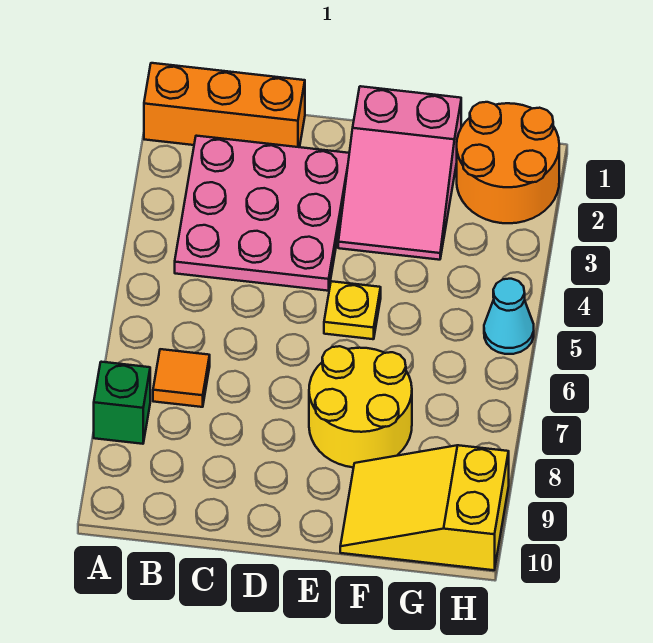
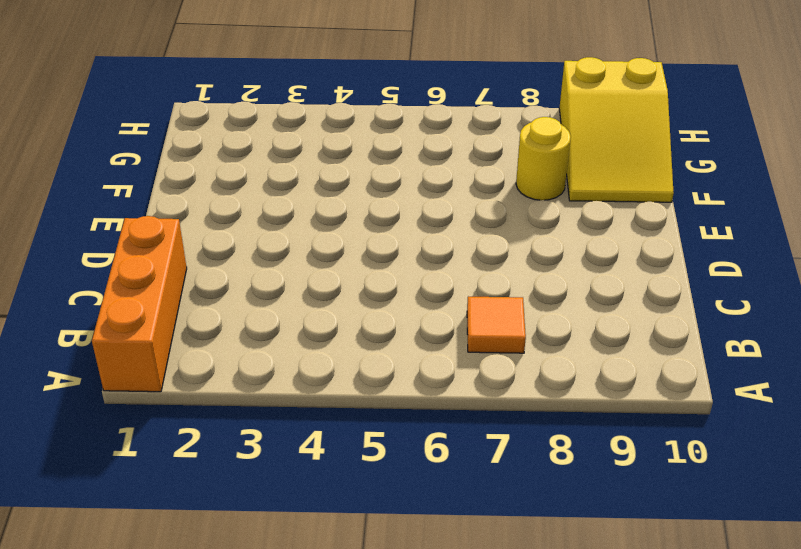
yellow round brick F8 level 1 -> yellow round brick E7:F8 level 1
none -> green brick A8 level 1
none -> pink plate B2:D4 level 1

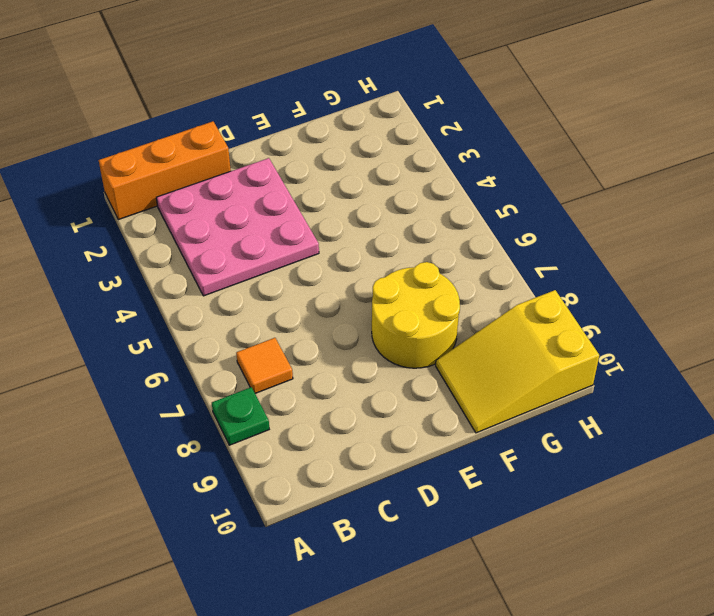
green plate A8 level 1 -> green brick A8 level 1
none -> pink slope E1:F3 level 1 top 1
none -> yellow plate E5 level 1

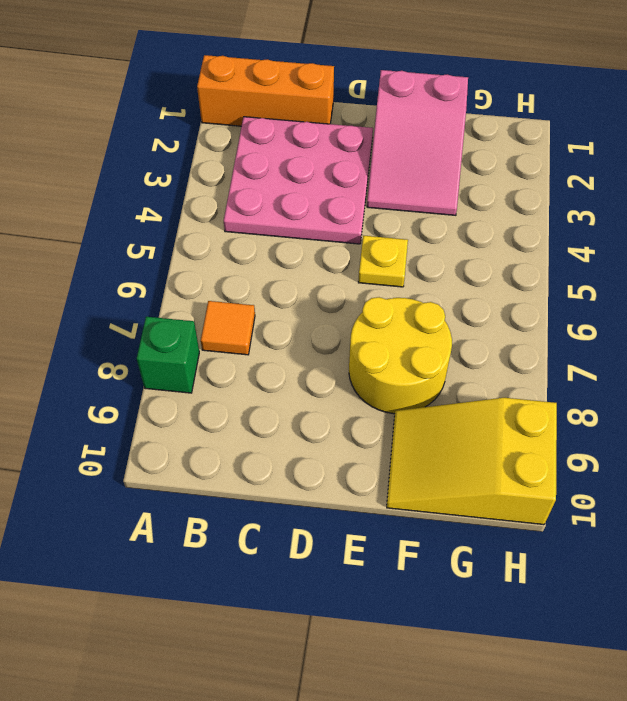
none -> orange round brick G1:H2 level 1
none -> cyan cone H5 level 1

